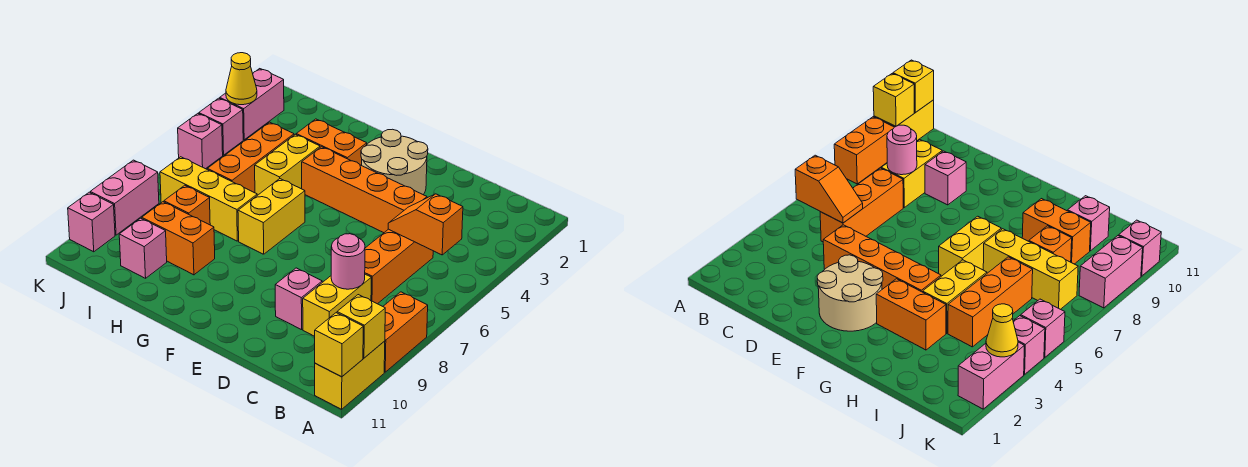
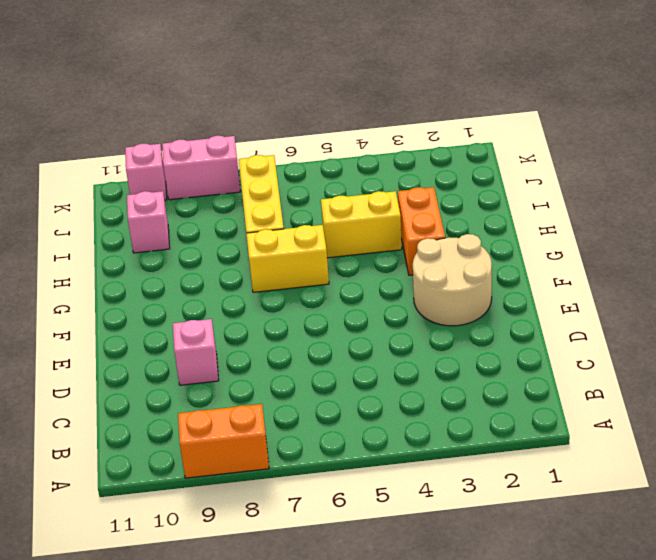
none -> yellow brick A10:A11 level 1
none -> orange brick C5:C7 level 1
none -> yellow brick C8:C9 level 1

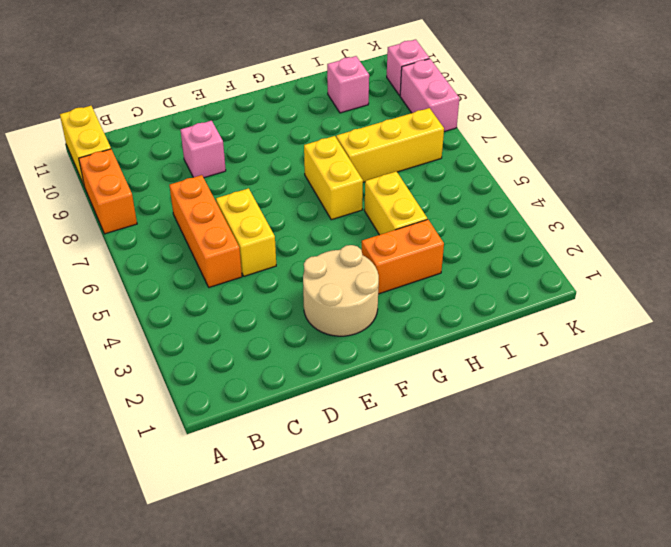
yellow brick D5:D6 level 1 -> yellow brick C8:C9 level 1
none -> orange brick D4:G4 level 1
none -> orange brick H9:I9 level 1
none -> orange brick I4:I6 level 1

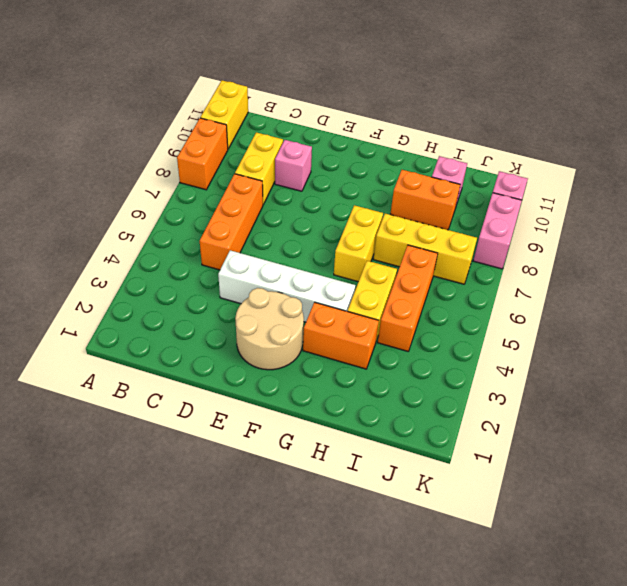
white brick D4:G4 level 1 -> orange brick D4:G4 level 1
none -> orange brick I8 level 1
none -> pink brick K2:K3 level 1
none -> pink brick K4 level 1

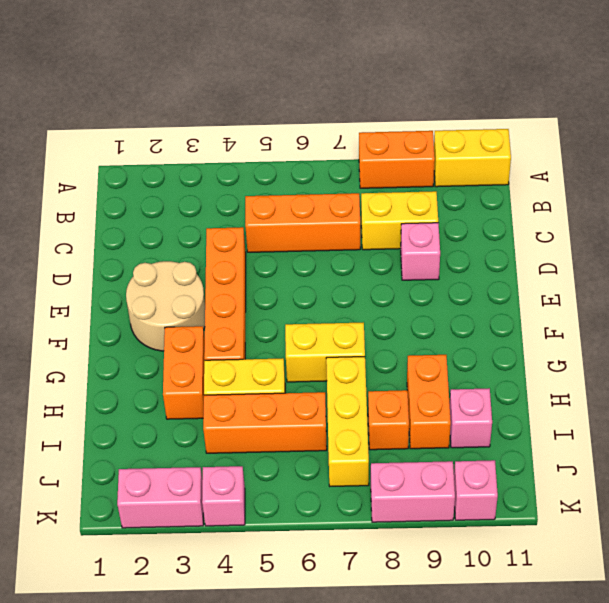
none -> pink brick K5 level 1
none -> yellow brick A10 level 2
none -> yellow brick A11 level 2

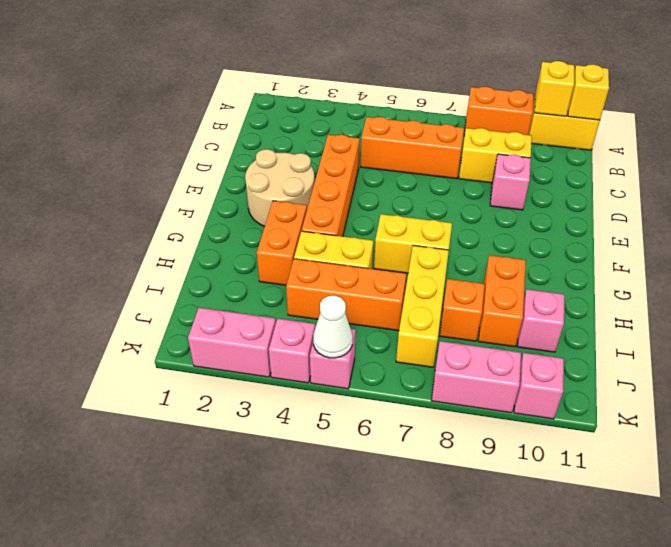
white cone K5 level 2 -> none
none -> orange slope B5:C5 level 2 top B
none -> pink round brick C8 level 2
none -> yellow cone K3 level 2

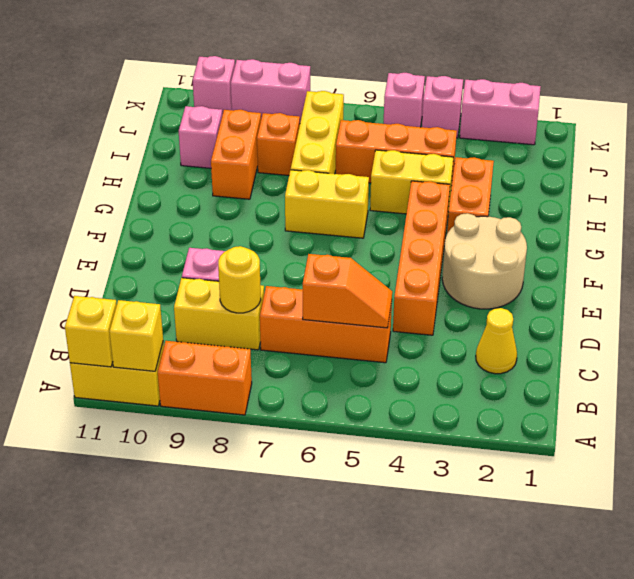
yellow cone C2 level 1 -> yellow cone K3 level 2
orange slope C5:C6 level 2 top 6 -> orange slope B5:C5 level 2 top B
yellow round brick C8 level 2 -> pink round brick C8 level 2

